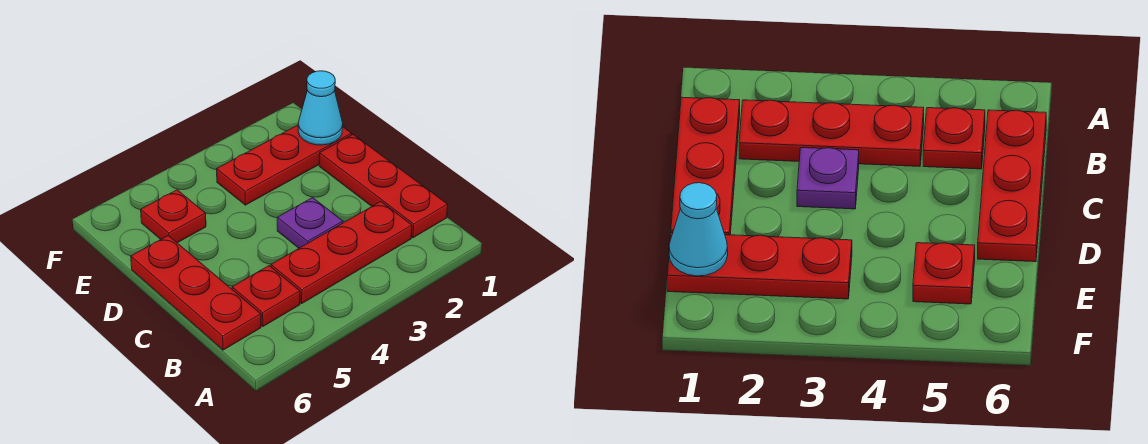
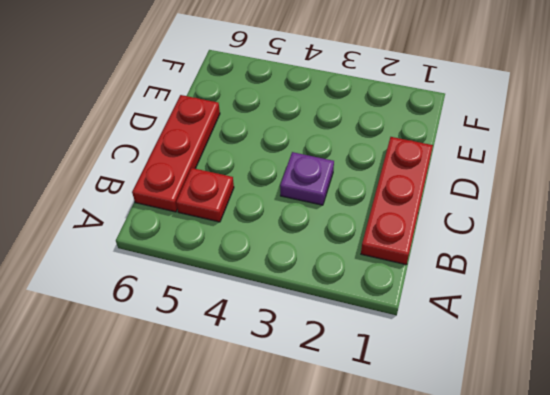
none -> red plate B2:B4 level 1
none -> red plate E1:E3 level 1

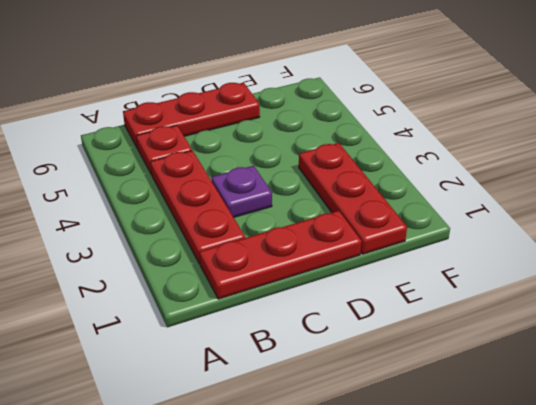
none -> red plate E5 level 1
none -> cyan cone E1 level 2

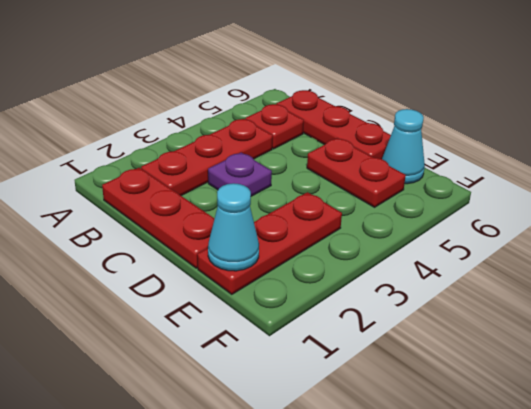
red plate D5:E5 level 1 -> red plate E5 level 1
cyan cone E6 level 1 -> none

